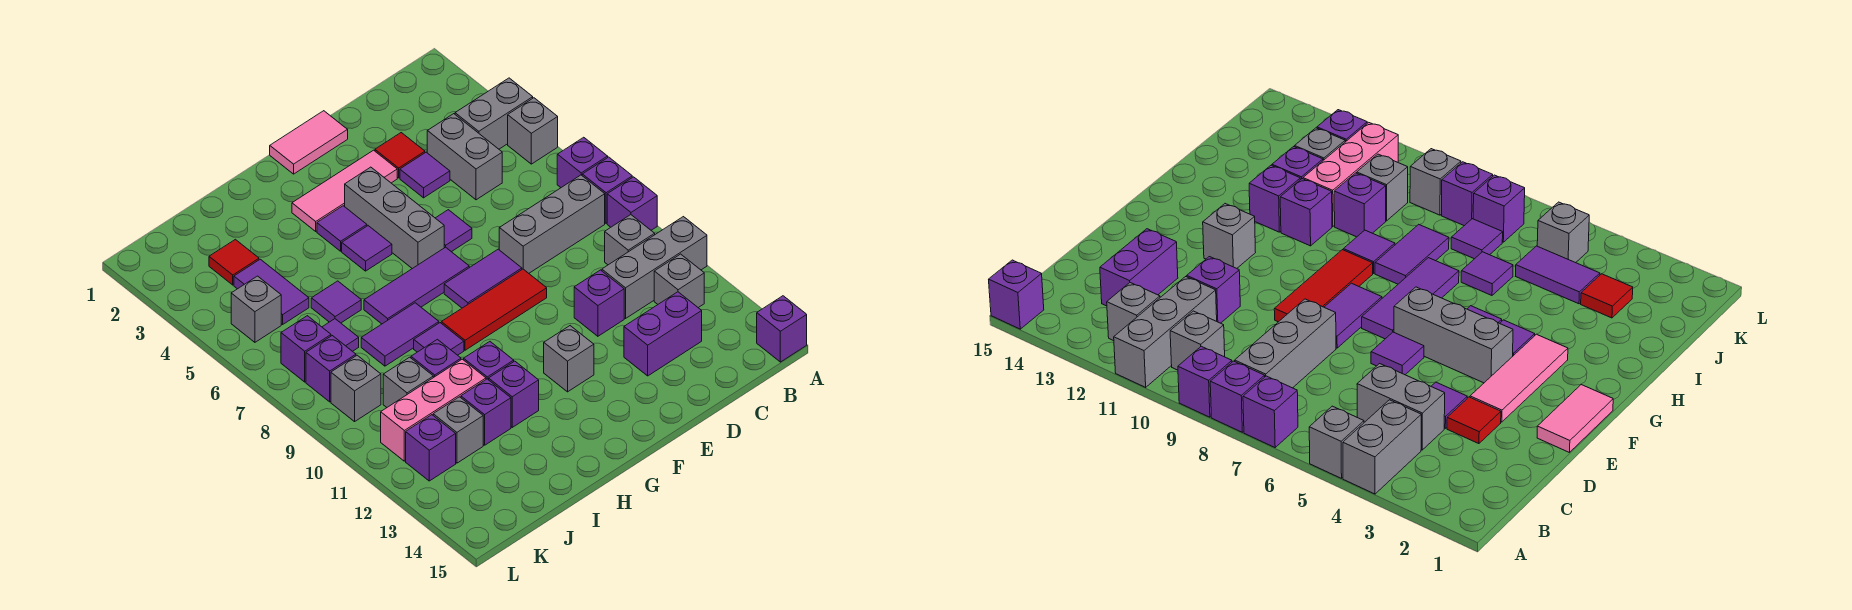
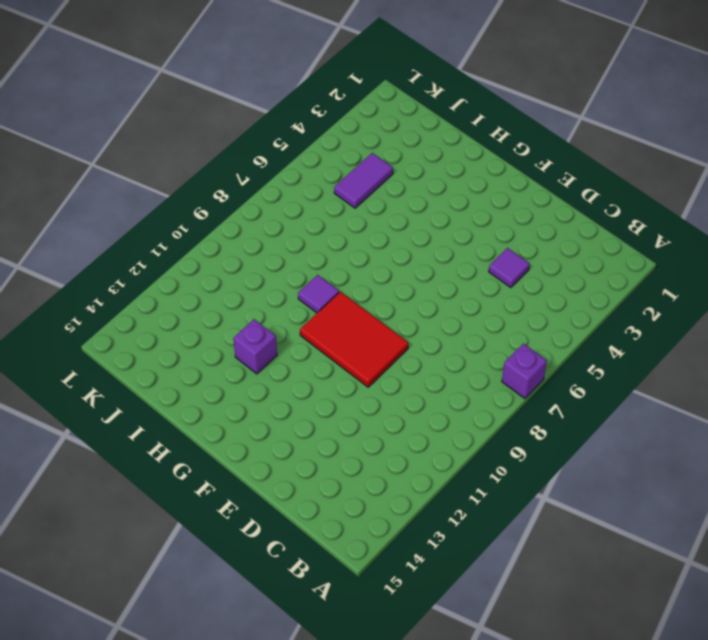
red tile E9:G10 level 1 -> red tile E9:G9 level 1
none -> grey brick A4:B4 level 1
none -> grey brick A5 level 1
none -> purple brick A8 level 1
none -> purple brick A9 level 1

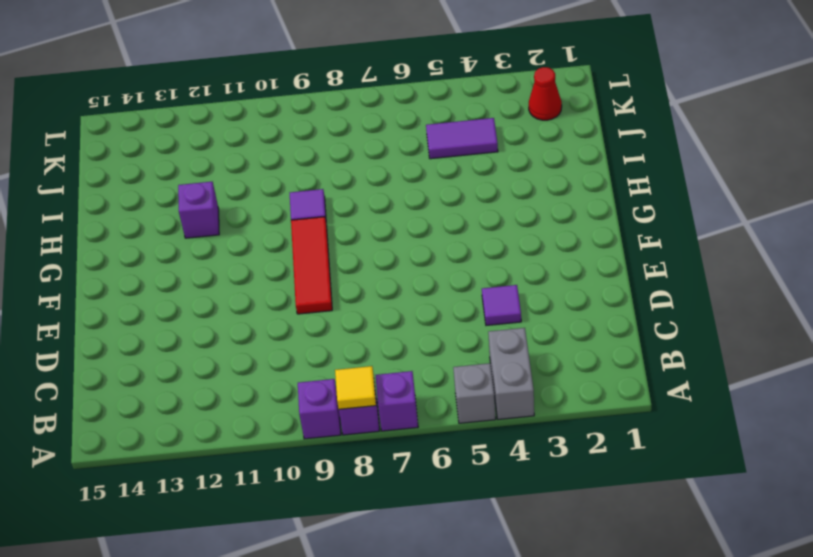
yellow tile A8 level 2 -> none
red cone K2 level 1 -> none
none -> grey brick A11:C11 level 1
none -> purple brick A15 level 1
none -> grey brick B8:D8 level 1
none -> grey brick B10 level 1

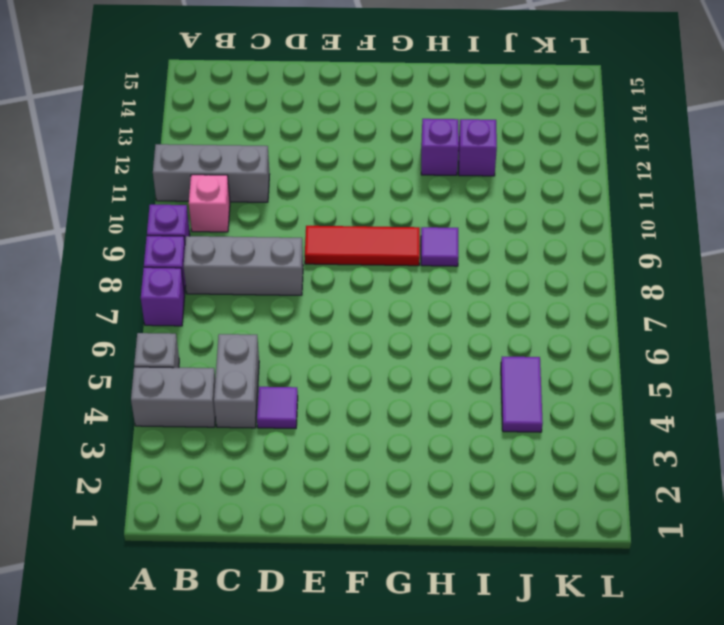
pink brick B10 level 1 -> grey brick B10 level 1
none -> purple brick A15 level 1
none -> grey brick B12 level 1
none -> purple brick C13:D13 level 1
none -> red tile D3 level 1

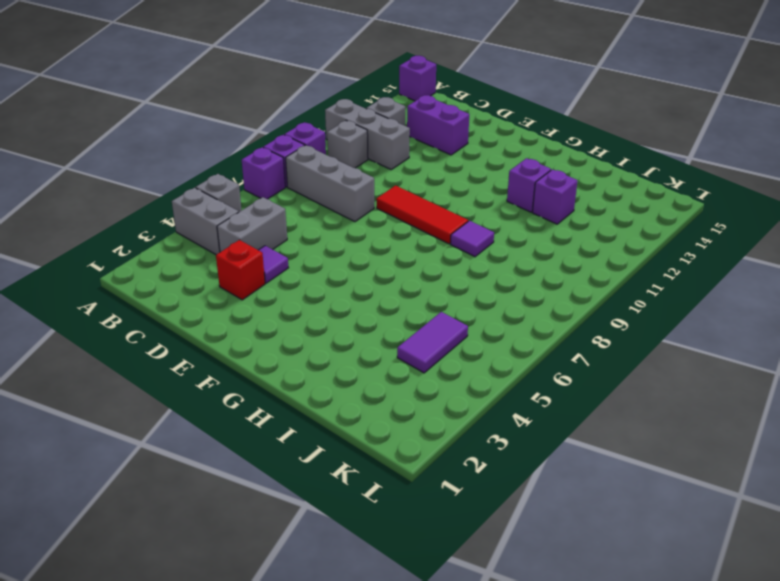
red brick D3 level 1 -> red tile D3 level 1
none -> purple brick D11 level 1
none -> pink tile E1:F1 level 1
none -> pink tile E3:G3 level 1
none -> purple tile E6 level 1

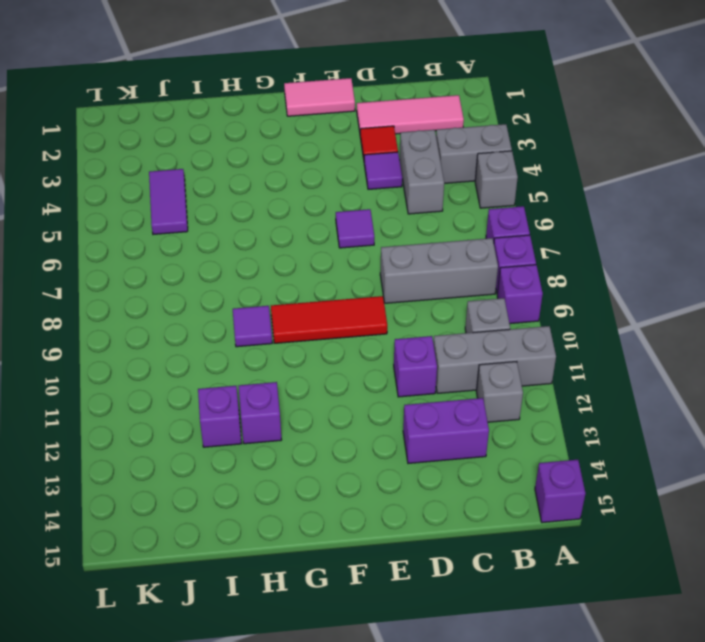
pink tile B2:D2 level 1 -> pink tile E3:G3 level 1
none -> purple tile E8:F8 level 1
none -> grey brick F4:F6 level 1
none -> purple tile F7:H7 level 1
none -> grey brick F12 level 1

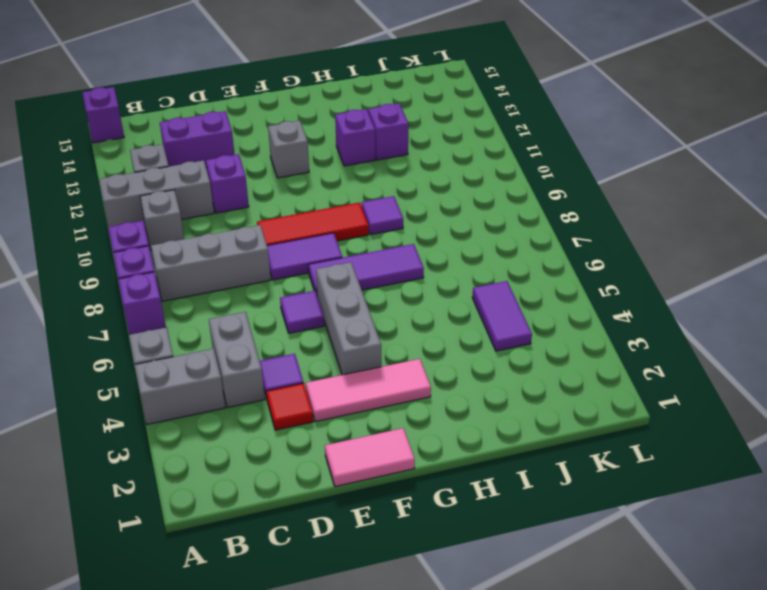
none -> purple tile G4 level 1
none -> purple tile G5 level 1
none -> purple tile H8:I8 level 1
none -> purple brick H11 level 1

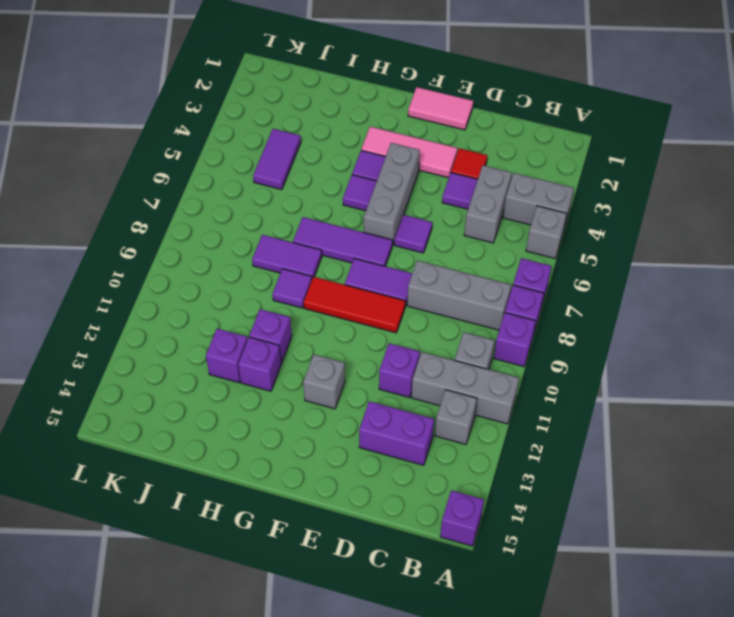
none -> purple tile I6 level 1
none -> purple brick I10 level 1
none -> pink brick I11:K11 level 1
none -> red tile J3 level 1

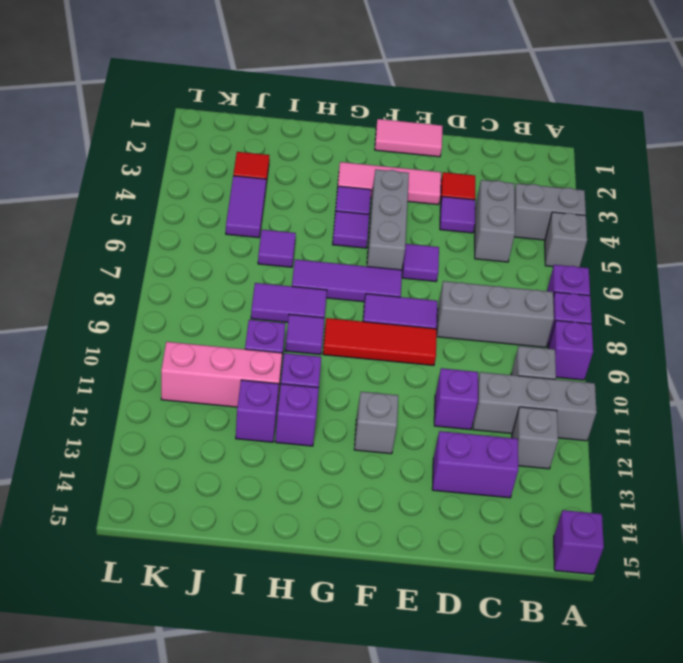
none -> purple tile J7 level 1
none -> grey brick J10 level 1
none -> grey brick J12 level 1
none -> grey brick K5 level 1

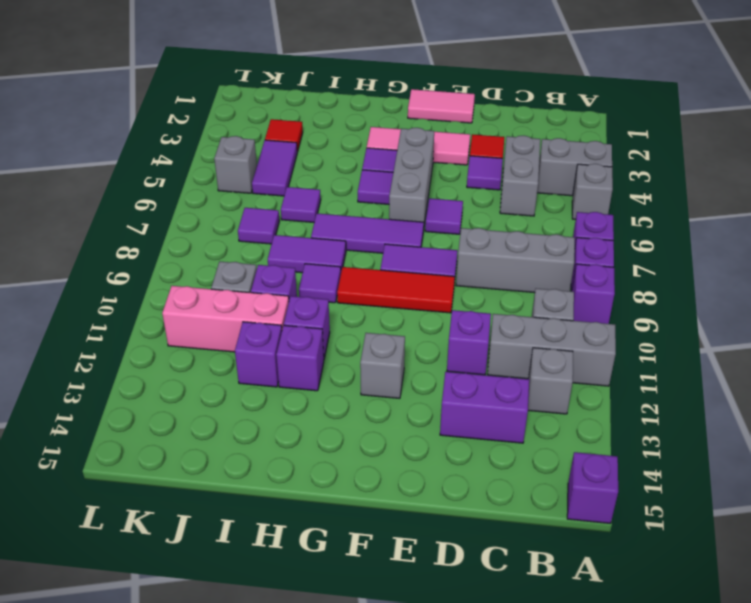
none -> grey brick J12 level 1
none -> purple brick K7 level 1
none -> purple brick K8 level 1
none -> grey brick K9 level 1

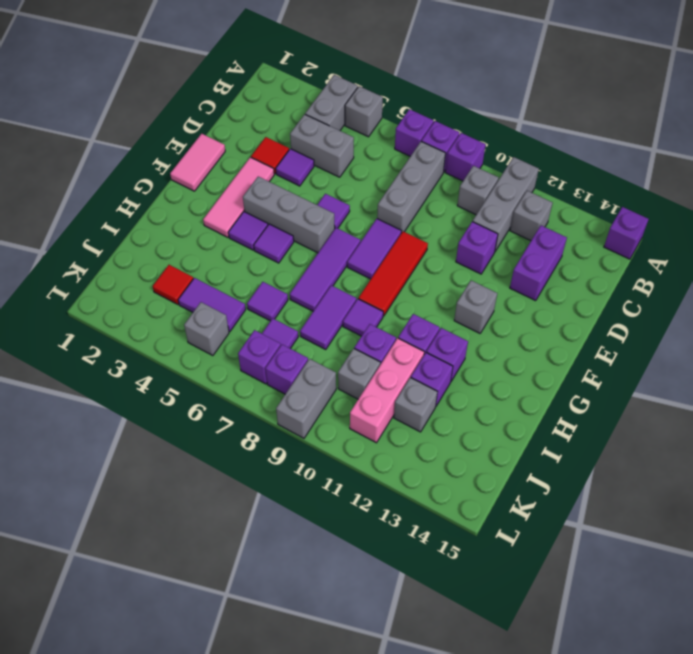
grey brick K9:L9 level 1 -> grey brick K9 level 1
none -> purple brick K12 level 1

